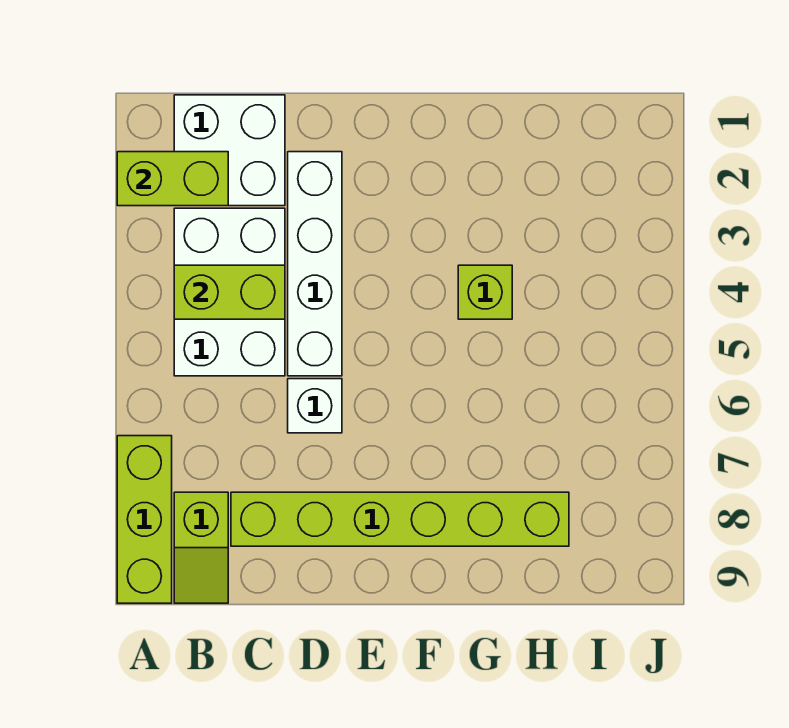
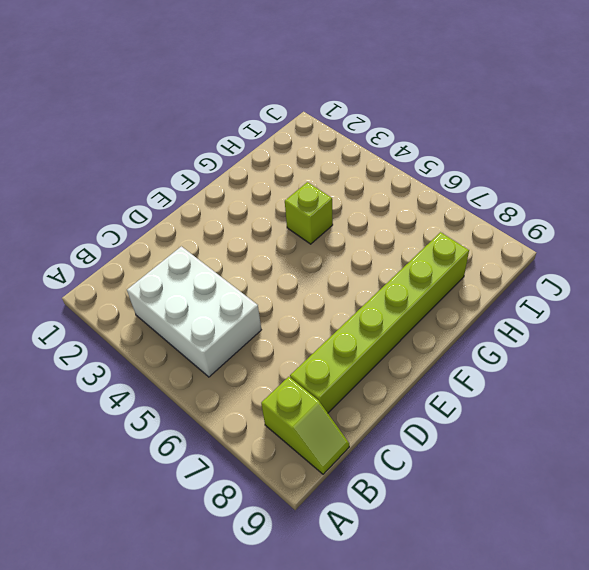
none -> lime brick A7:A9 level 1
none -> white brick B1:C2 level 1

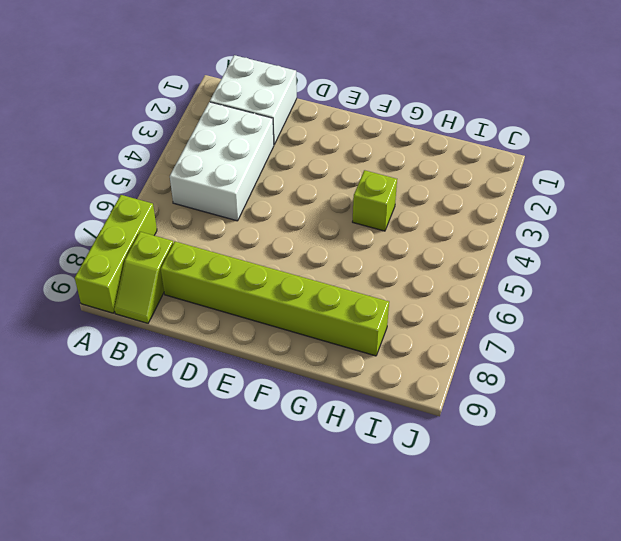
none -> white brick D2:D5 level 1
none -> white brick D6 level 1

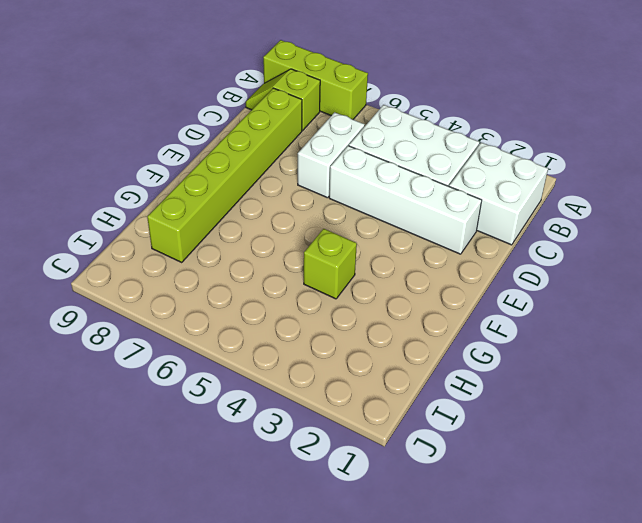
white brick C6:D6 level 1 -> white brick D6 level 1
none -> lime brick A2:B2 level 2
none -> lime brick B4:C4 level 2

